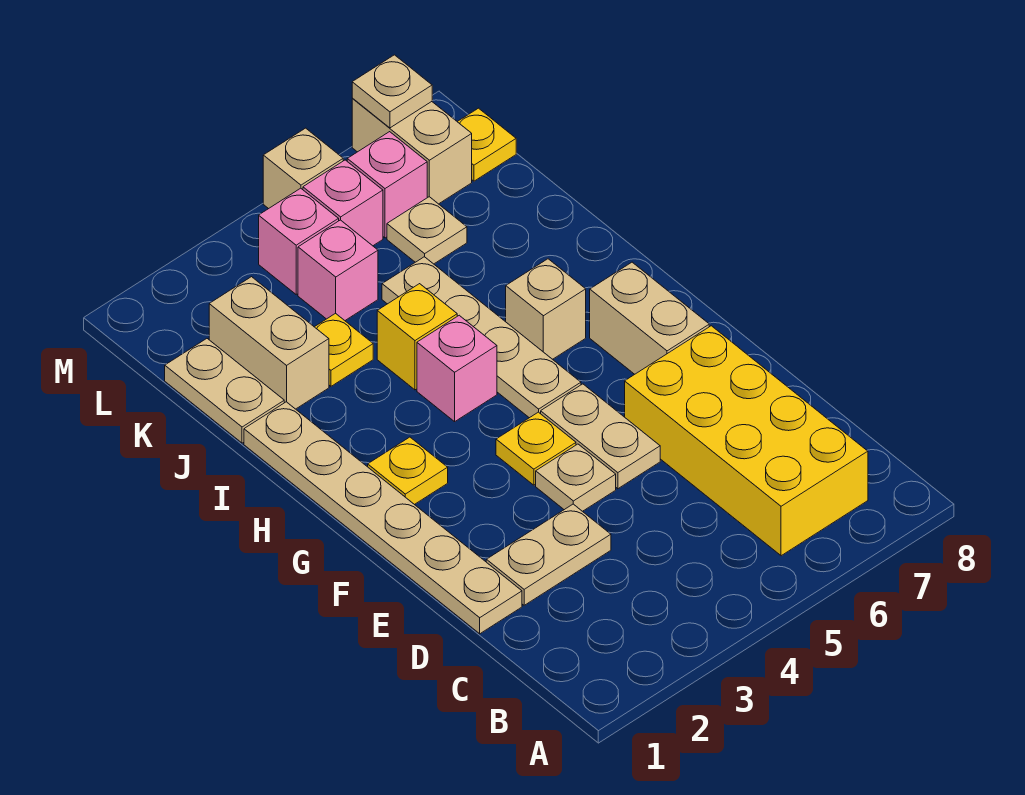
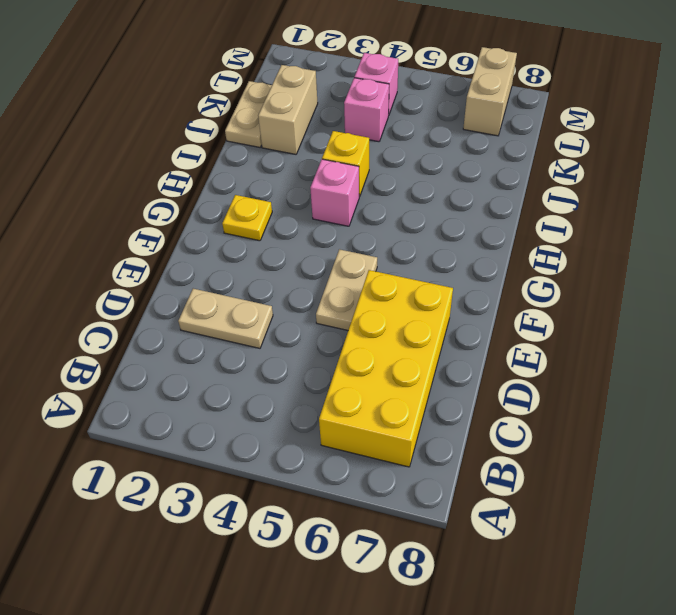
none -> tan plate D1:I1 level 1
none -> tan plate E4 level 1
none -> yellow plate F4 level 1

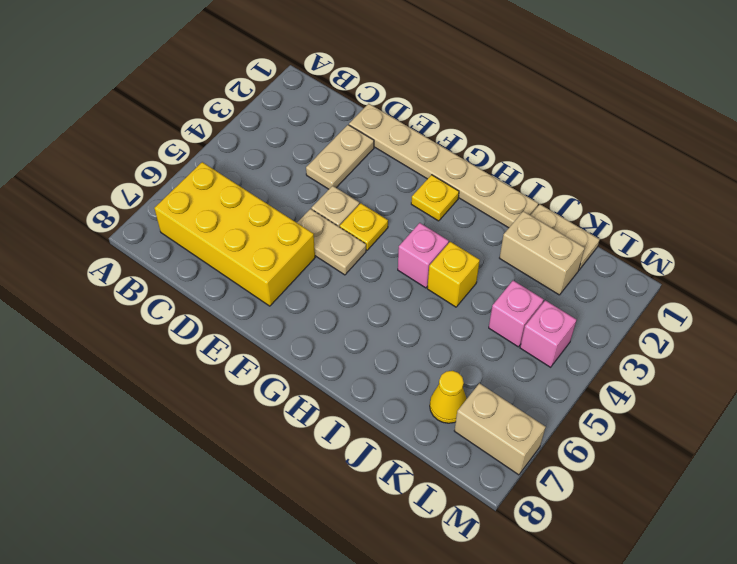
yellow cone K7 level 1 -> none
none -> tan brick F7:G7 level 1
none -> tan plate G5:J5 level 1
none -> tan brick H6 level 1

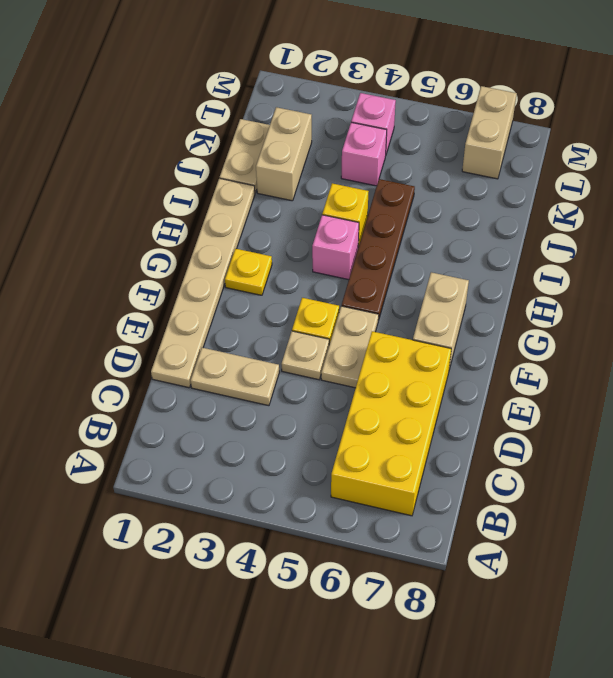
brown plate G5:J5 level 1 -> tan plate G5:J5 level 1
none -> tan brick H6 level 1
none -> yellow plate J3 level 1
none -> tan plate K6 level 1

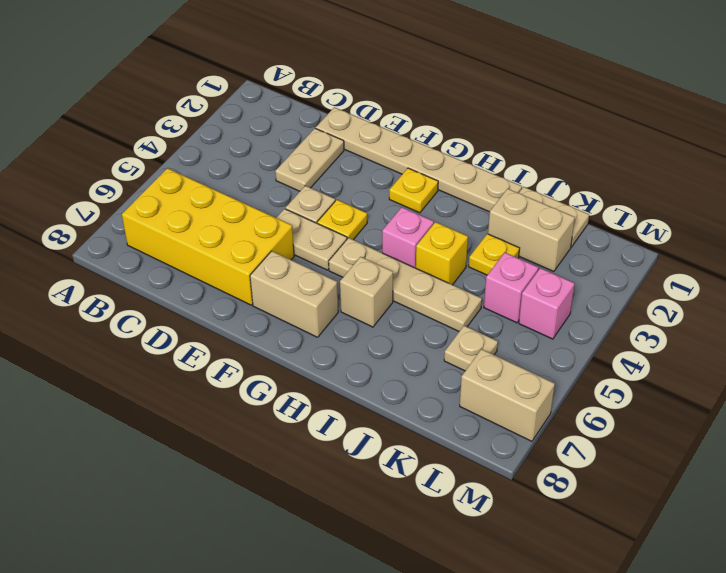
none -> pink brick L5 level 1
none -> pink brick L6 level 1
none -> yellow plate L8 level 1

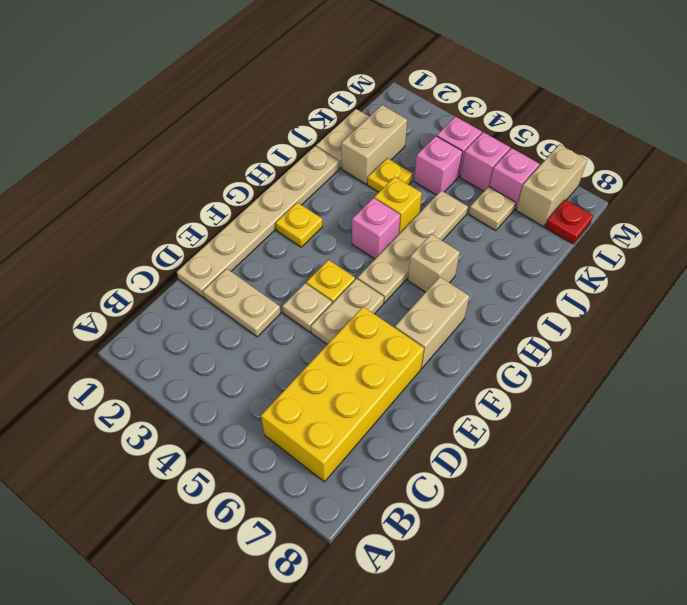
red plate L8 level 1 -> yellow plate L8 level 1
none -> tan brick M5 level 1
none -> tan plate M7 level 2

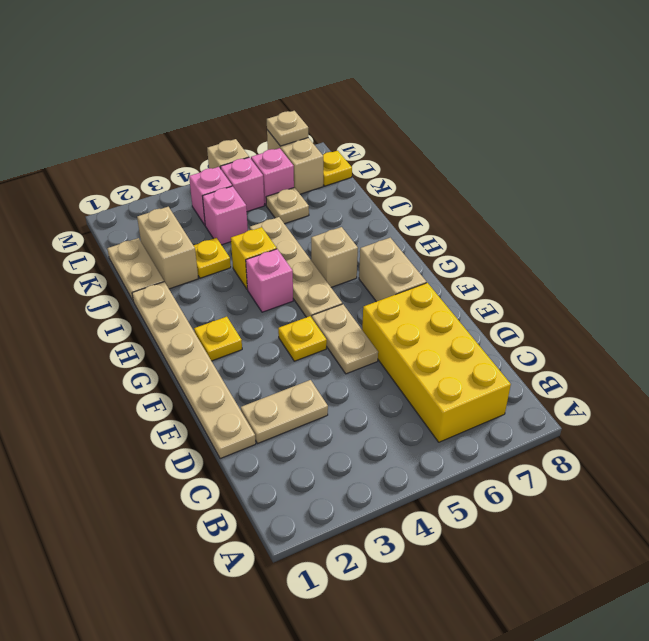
none -> tan plate E4 level 1

